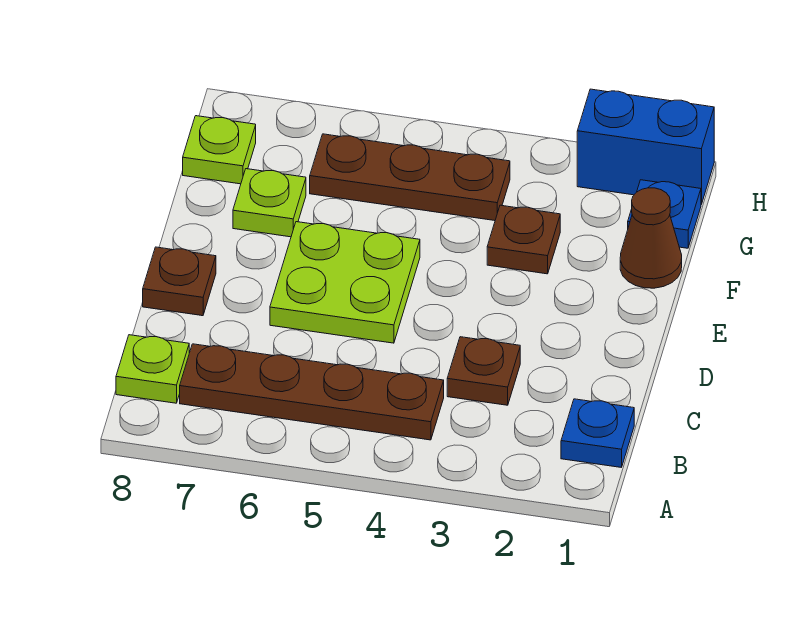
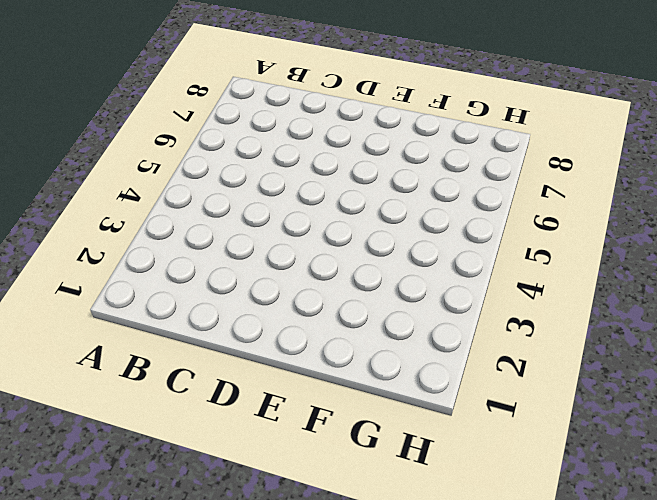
none -> blue plate B1 level 1
none -> brown plate B4:B7 level 1
none -> lime plate B8 level 1

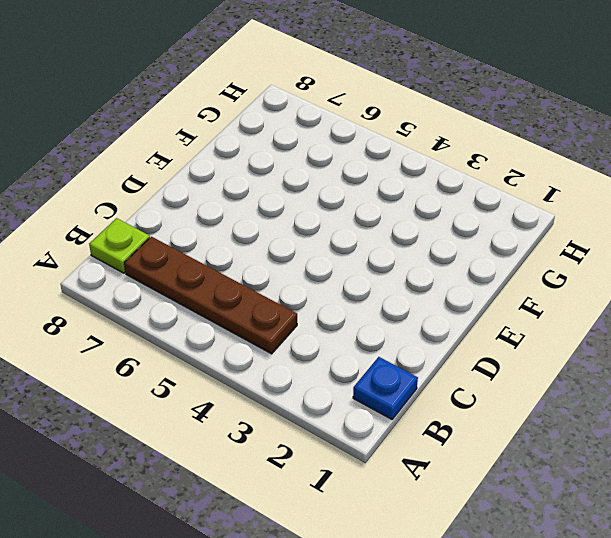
none -> brown plate C3 level 1
none -> lime plate D5:E6 level 1
none -> brown plate D8 level 1

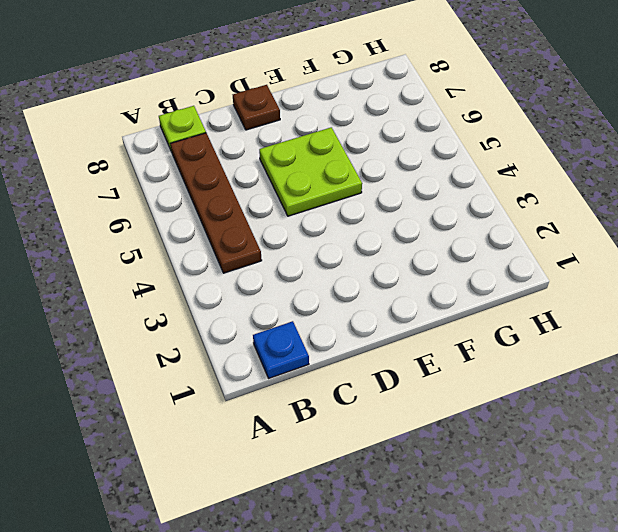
none -> brown plate C3 level 1
none -> brown cone F1 level 1
none -> brown plate F3 level 1

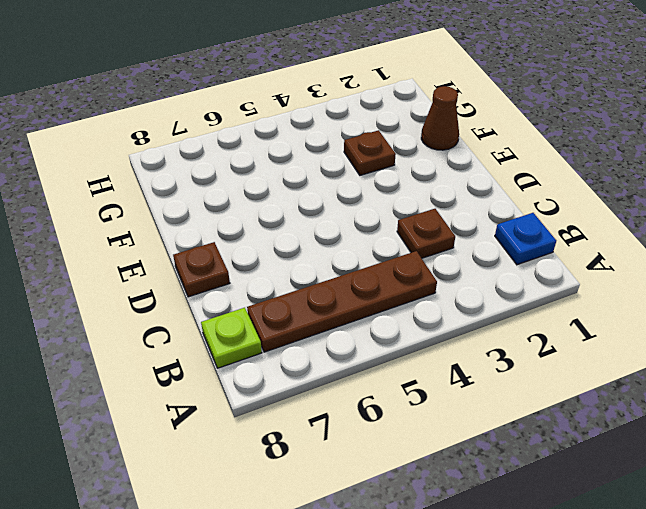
none -> lime plate D5:E6 level 1
none -> lime plate F7 level 1
none -> blue plate G1 level 1

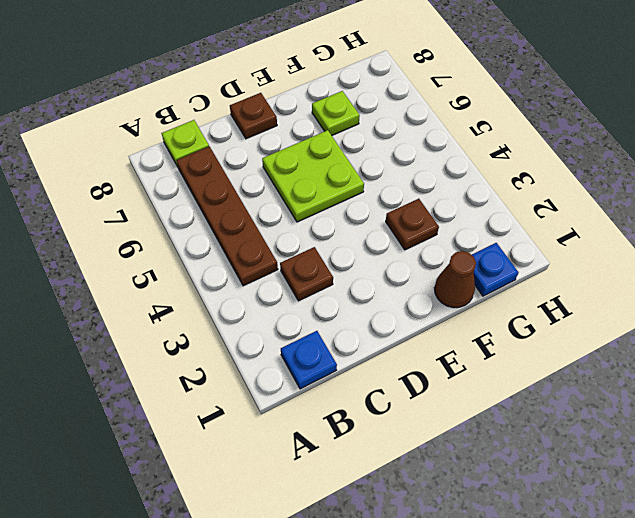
none -> brown plate G4:G6 level 1
none -> lime plate G8 level 1
none -> blue brick H1:H2 level 1

